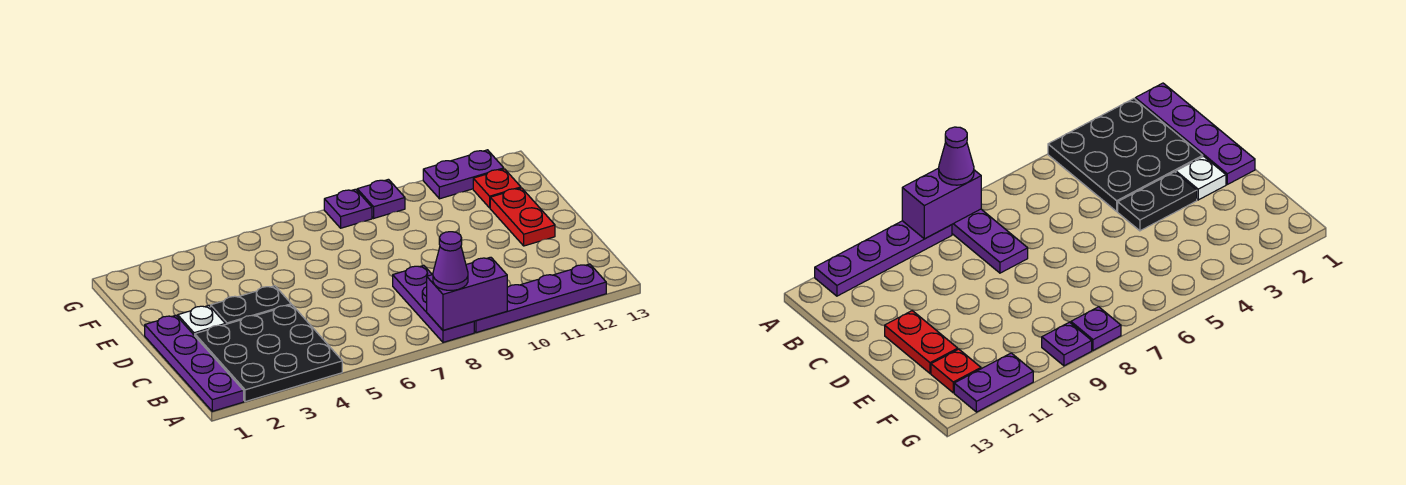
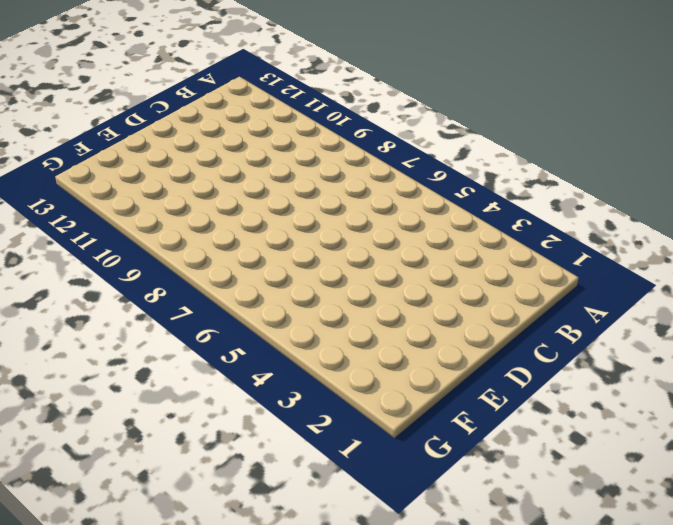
none -> purple plate A1:D1 level 1
none -> black plate A2:C4 level 1
none -> purple plate A8:C8 level 1

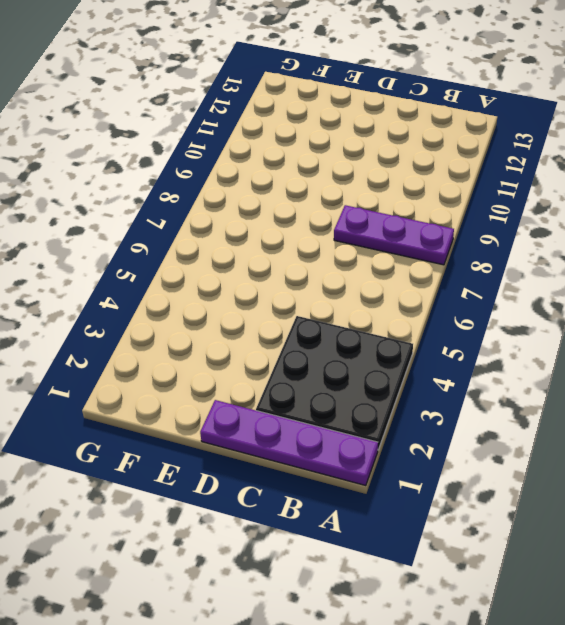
none -> purple plate A9:A12 level 1
none -> white plate D2 level 1
none -> black plate D3:D4 level 1

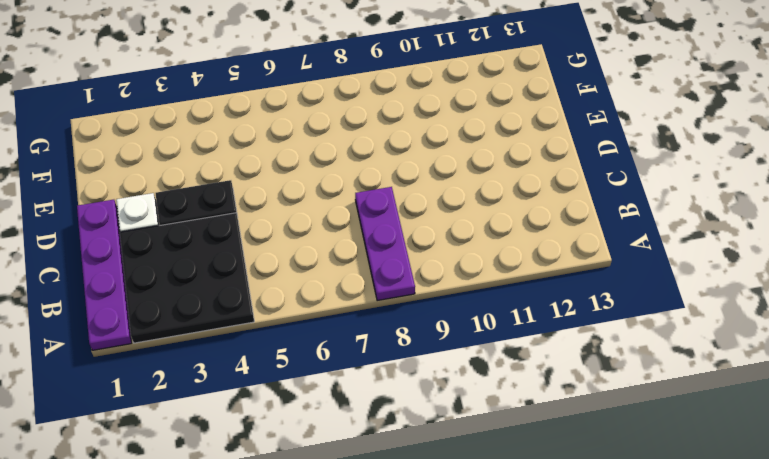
none -> purple plate A9:A12 level 1
none -> red plate D12:E12 level 1
none -> red plate F12 level 1

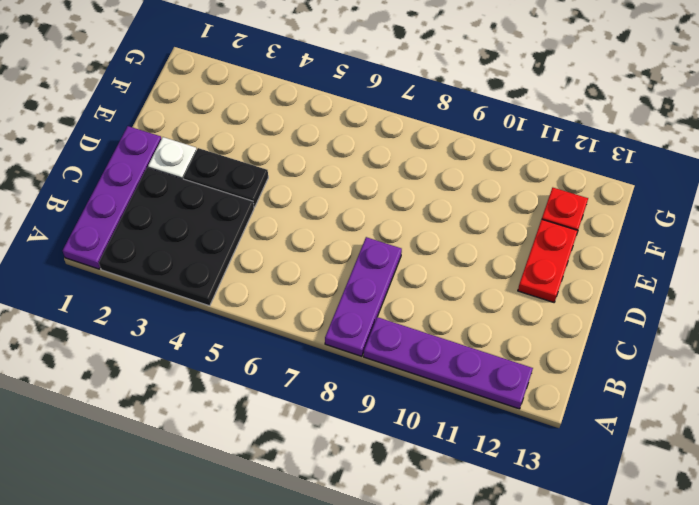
none -> purple plate G8 level 1
none -> purple plate G9 level 1
none -> purple plate G11:G12 level 1

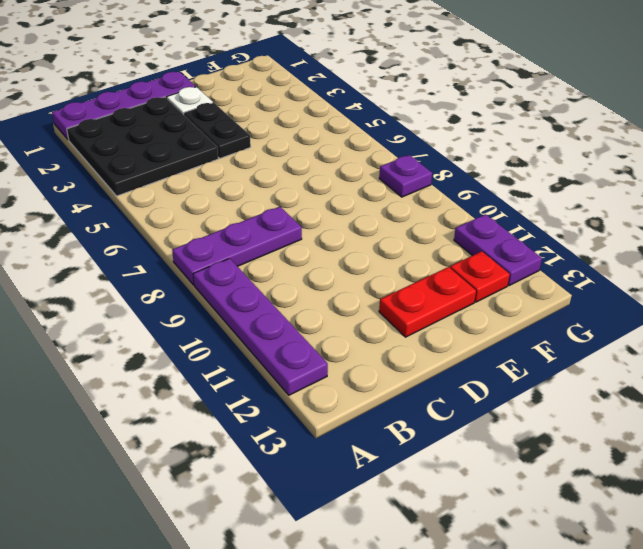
none -> purple plate G9 level 1
none -> purple brick A8:A9 level 2
none -> purple cone A8 level 3

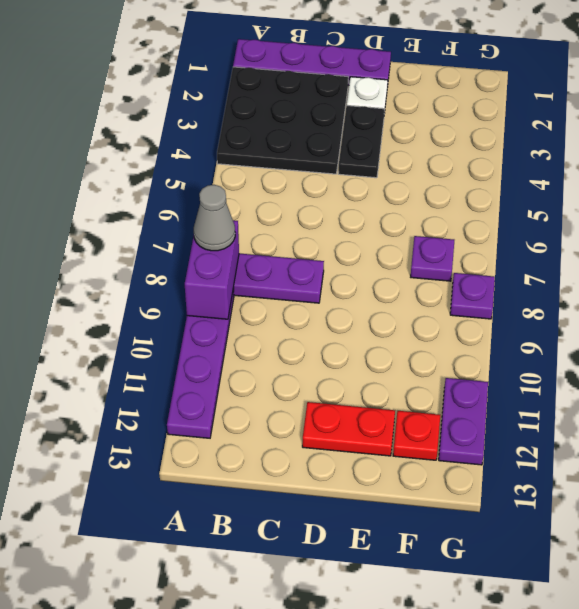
grey cone A8 level 3 -> purple cone A8 level 3
purple plate F7 level 1 -> purple plate G9 level 1

